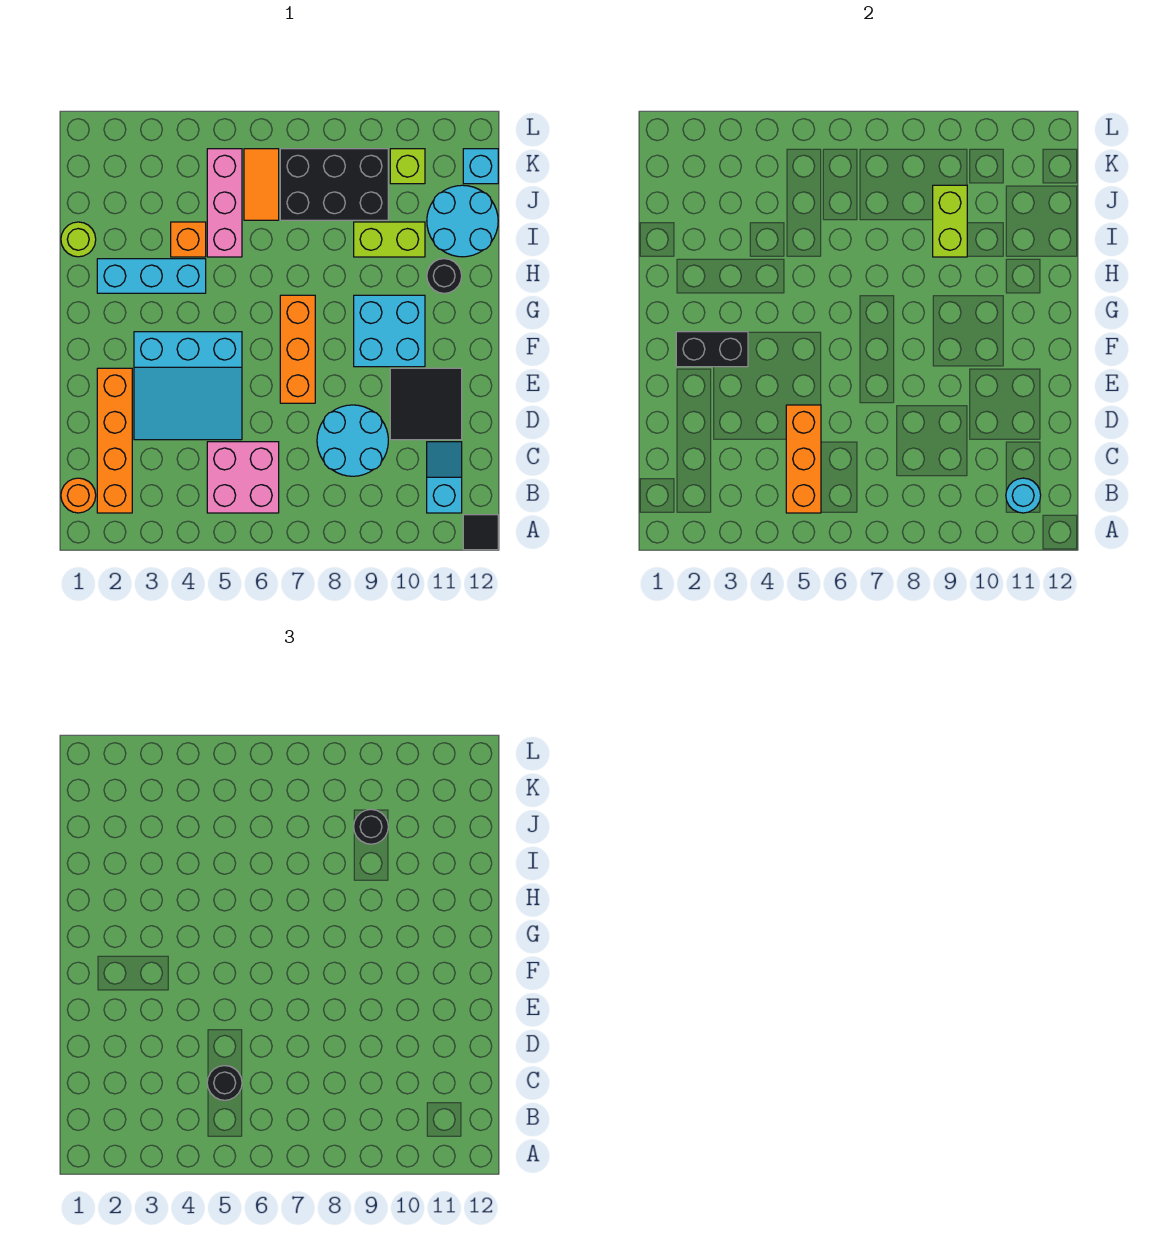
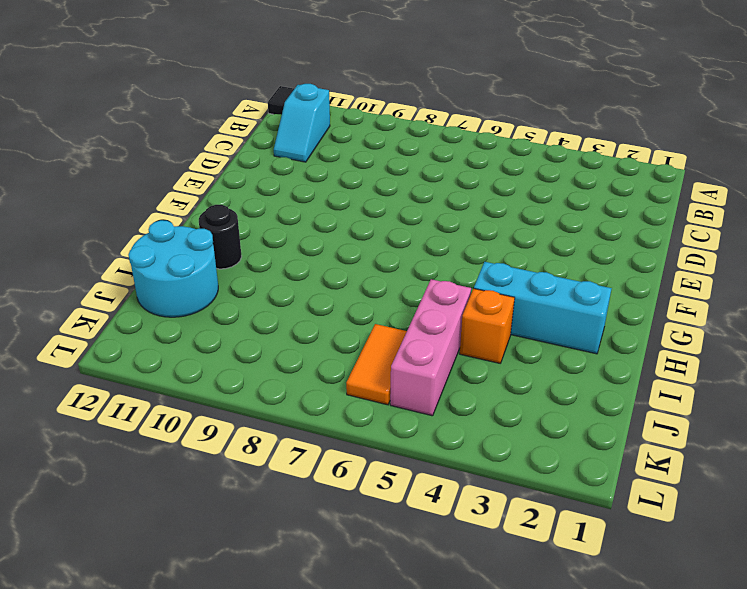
none -> orange round brick B1 level 1
none -> orange brick B2:E2 level 1
none -> pink brick B5:C6 level 1

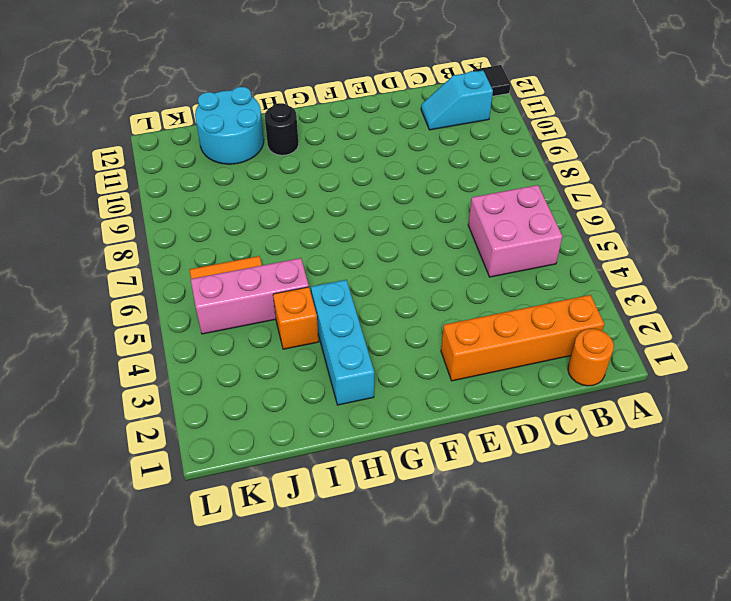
none -> cyan round brick C8:D9 level 1
none -> cyan slope D3:F5 level 1 top F
none -> black tile D10:E11 level 1

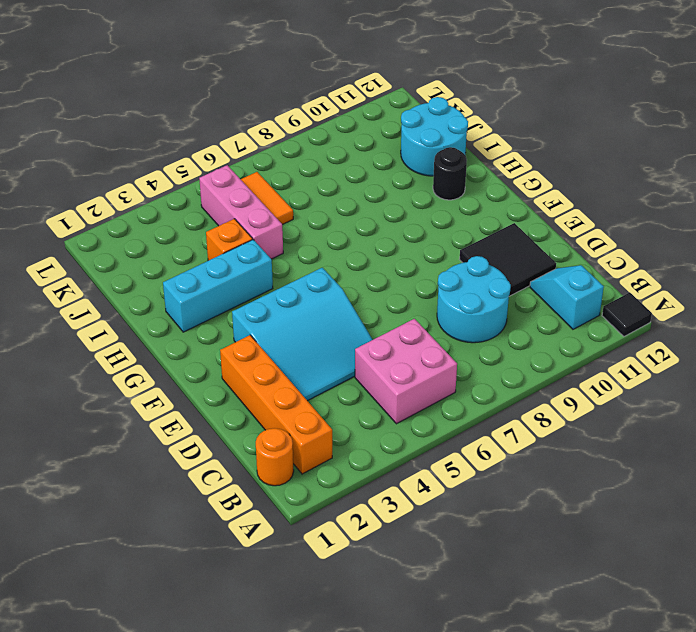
none -> orange brick E7:G7 level 1
none -> cyan brick F9:G10 level 1
none -> lime round brick I1 level 1

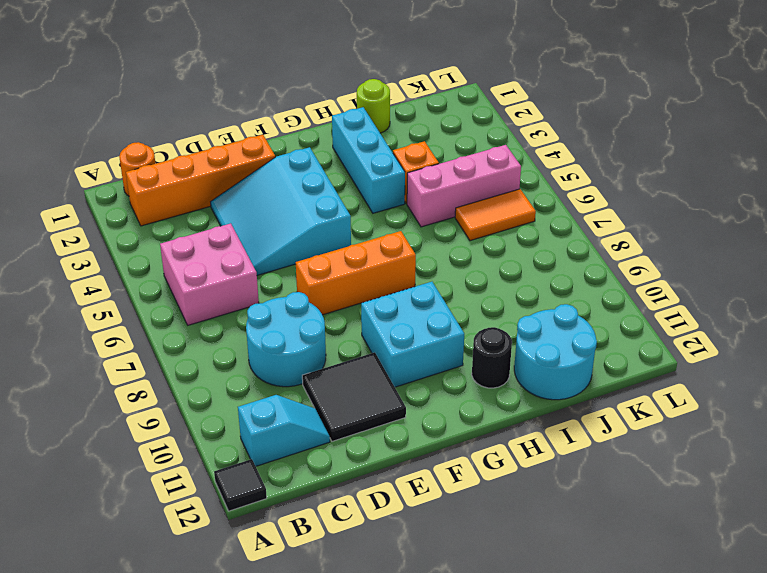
none -> lime brick I9:I10 level 1
none -> black brick J7:K9 level 1
none -> lime brick K10 level 1

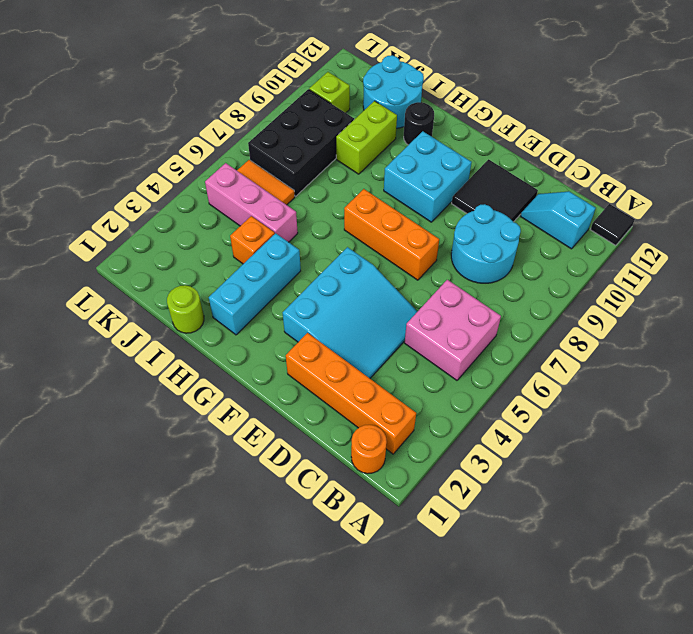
none -> cyan brick K12 level 1
none -> orange brick B5:D5 level 2
none -> cyan round brick B11 level 2

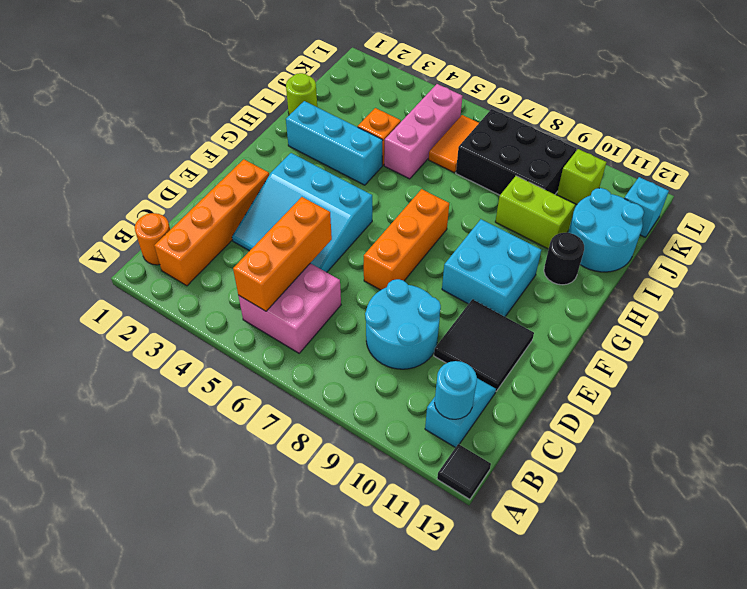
none -> black brick F2:F3 level 2
none -> lime brick I9:J9 level 2
none -> black round brick C5 level 3

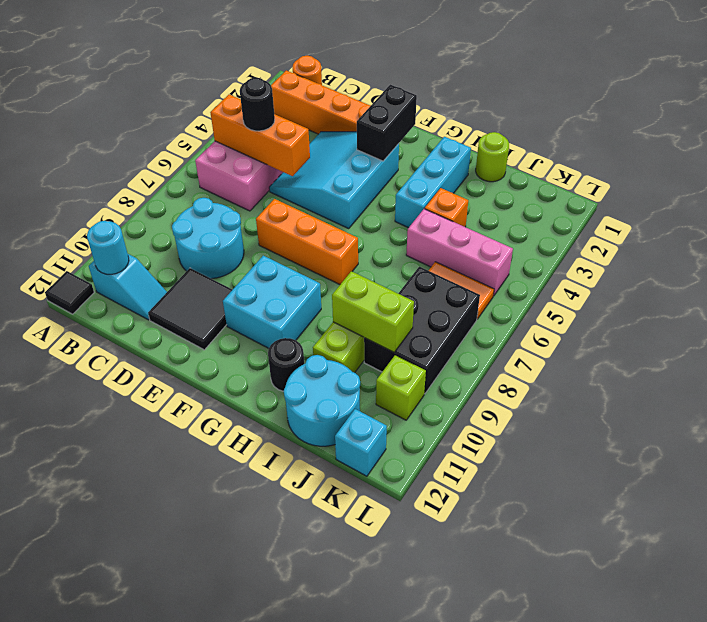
none -> black round brick J9 level 3

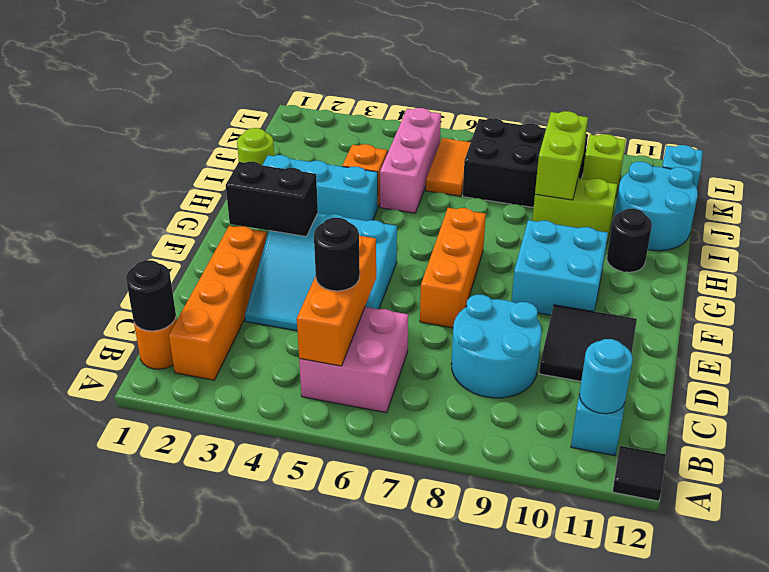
black round brick B1 level 2 -> black round brick J9 level 3

